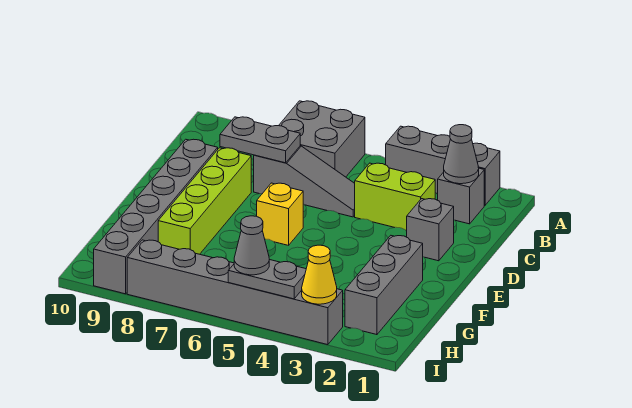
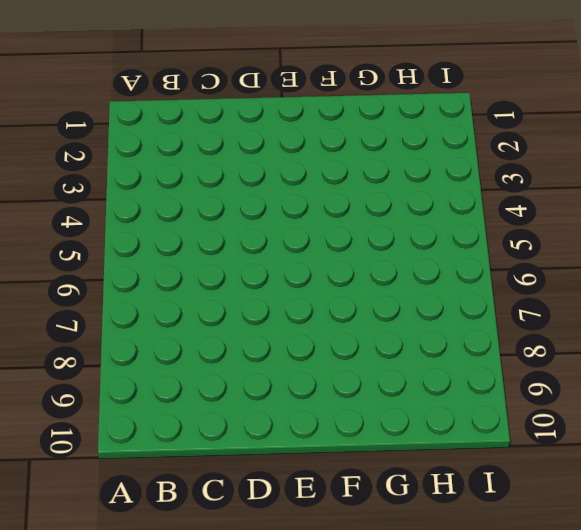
none -> grey brick A2:A4 level 1
none -> grey brick A6:B7 level 1
none -> grey brick B2 level 1

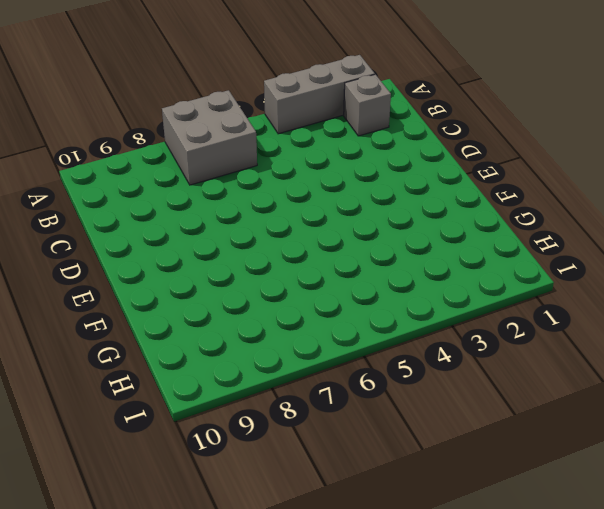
none -> lime brick C3:C4 level 1
none -> grey slope C5:C7 level 1 top 7
none -> grey brick D2 level 1

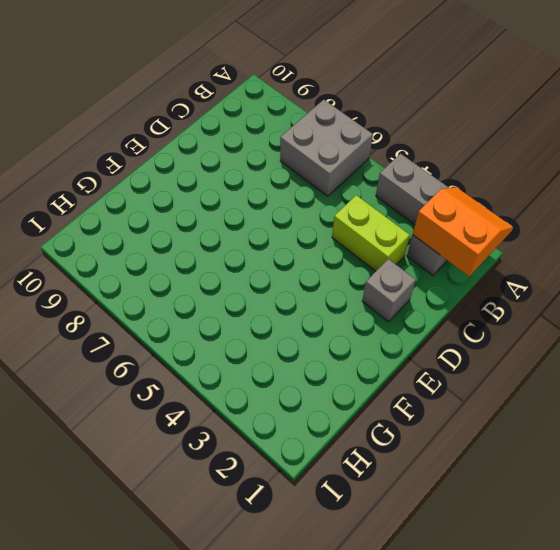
orange slope A1:B2 level 2 top B -> grey cone B2 level 2
none -> grey slope C5:C7 level 1 top 7
none -> lime brick D8:G8 level 1
none -> grey brick D9:I9 level 1

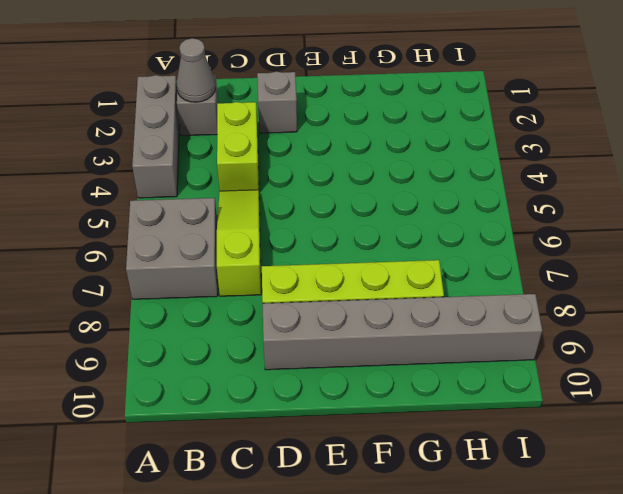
lime slope C5:C7 level 1 top 7 -> grey slope C5:C7 level 1 top 7
none -> yellow brick E6 level 1
none -> grey brick F2:H2 level 1
none -> grey brick I3:I8 level 1

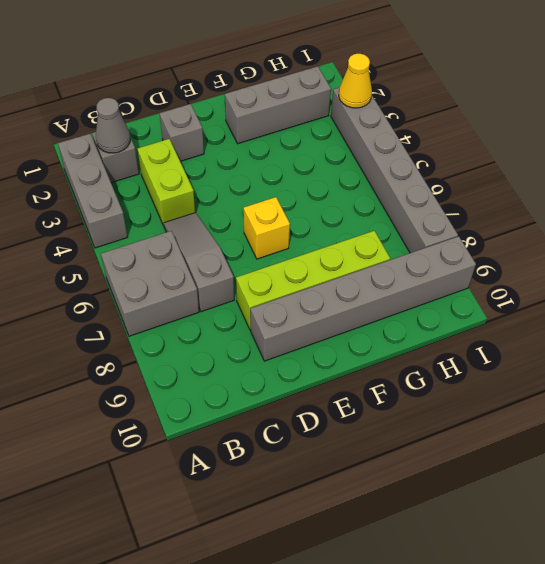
none -> grey plate C7:C8 level 2
none -> grey plate I4:I5 level 2
none -> grey cone I5 level 3

